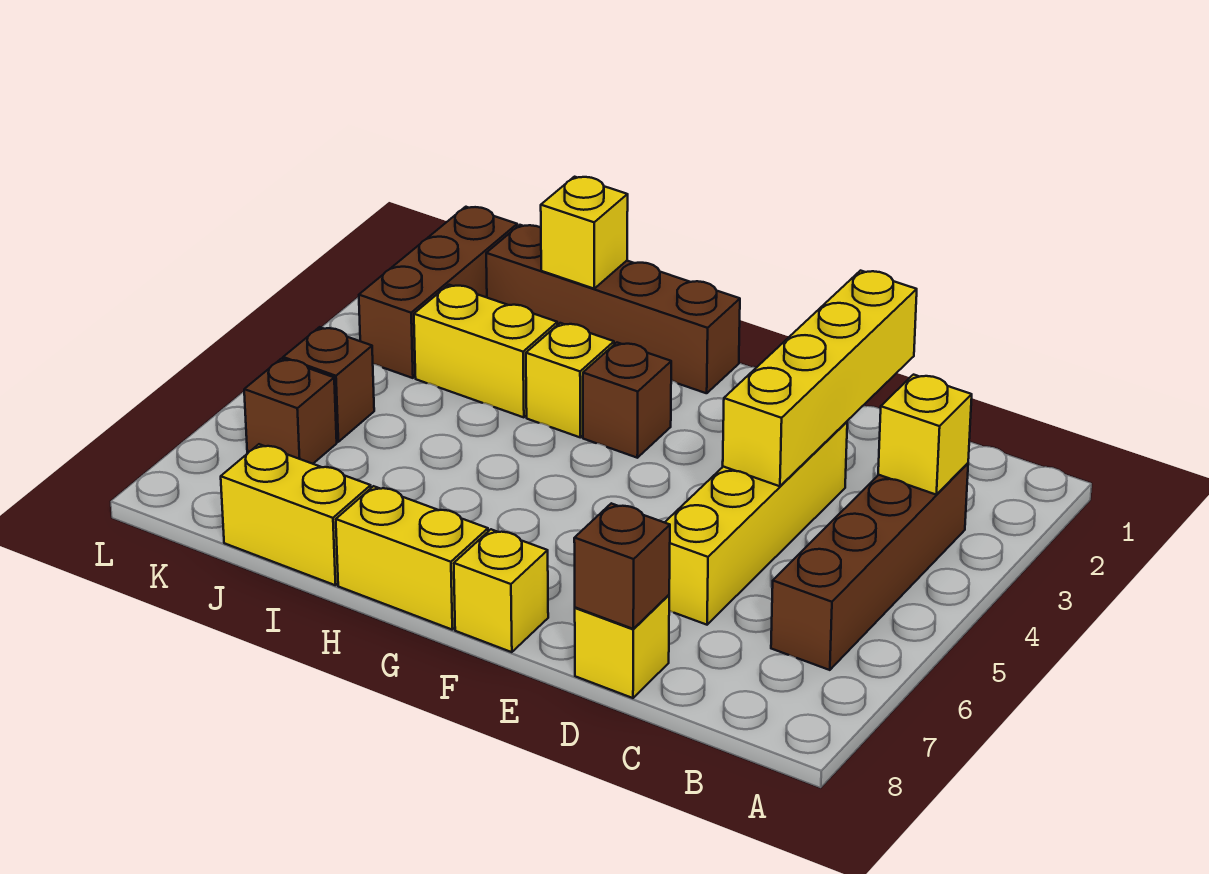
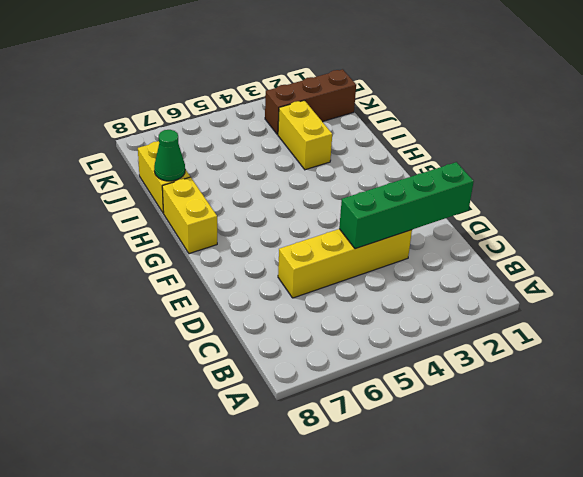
green brick D1:D4 level 2 -> yellow brick D1:D4 level 2
green cone I8 level 2 -> none
none -> brown brick B3:B6 level 1
none -> yellow brick D8 level 1
none -> yellow brick F8 level 1

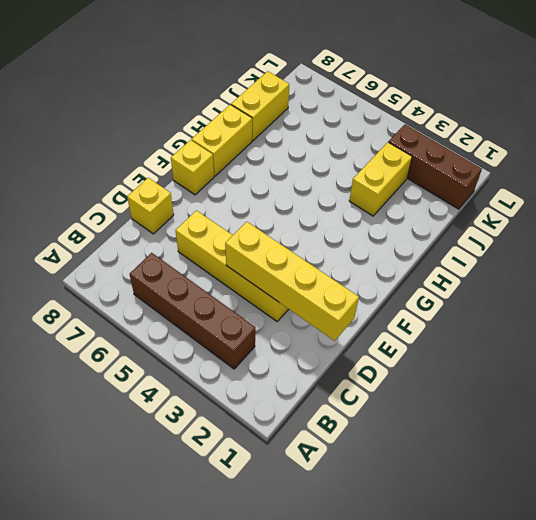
none -> brown brick G1:J1 level 1
none -> brown brick G3 level 1
none -> yellow brick H3 level 1

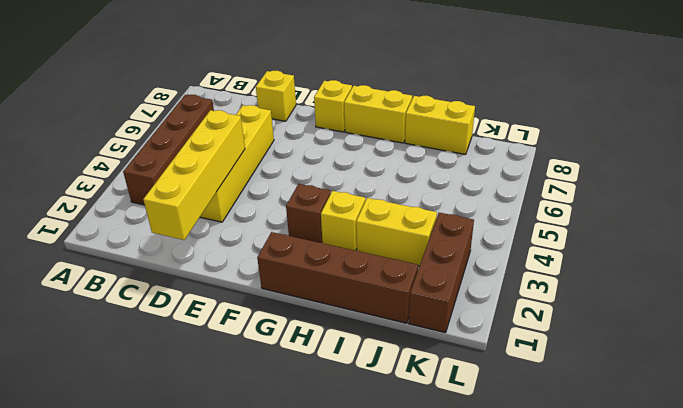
none -> brown brick K5 level 1
none -> brown brick K6 level 1
none -> yellow brick B3 level 2

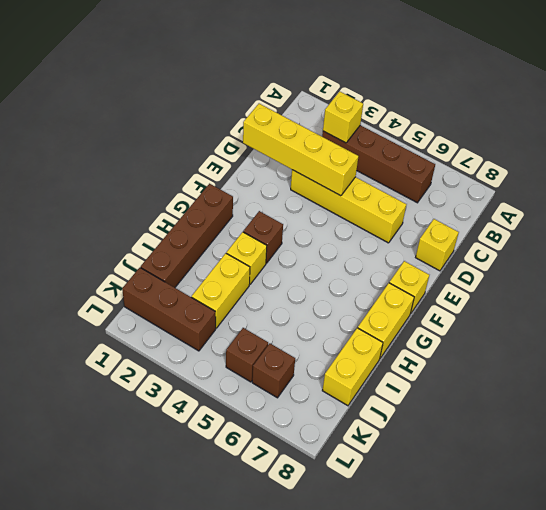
none -> brown brick D8 level 2
none -> yellow brick I1 level 2

